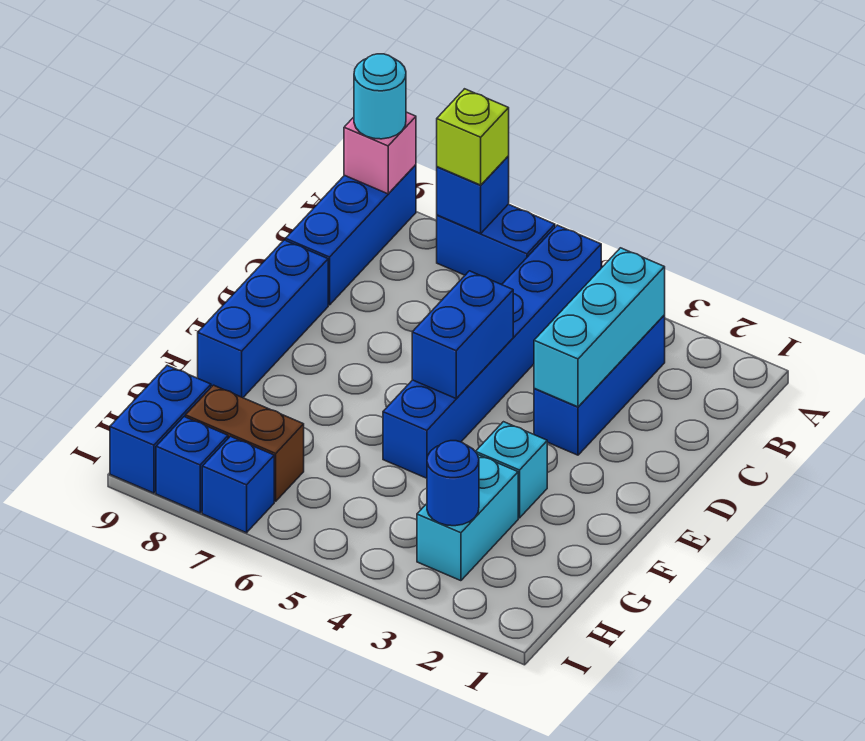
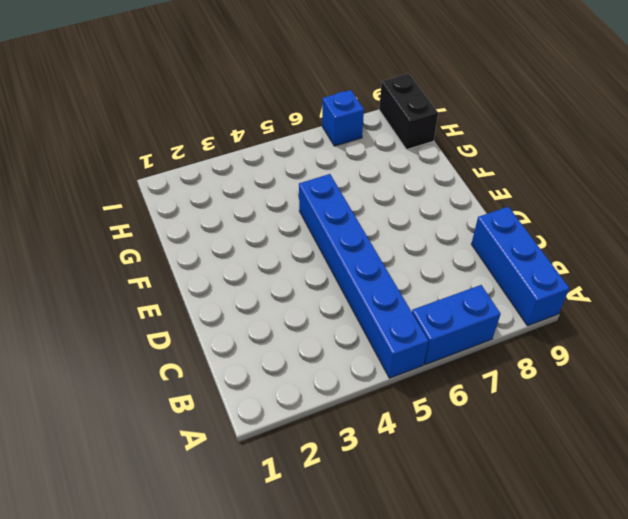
black brick H9:I9 level 1 -> blue brick H9:I9 level 1
none -> blue brick B3:D3 level 1
none -> blue brick D9:F9 level 1
none -> cyan brick F3 level 1

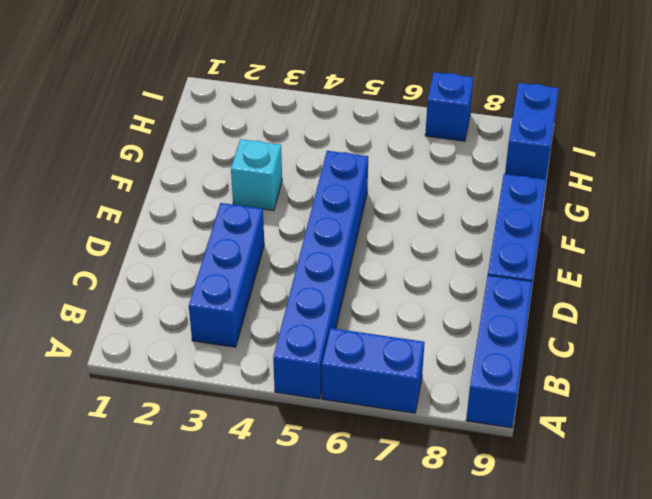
none -> cyan brick G3:H3 level 1
none -> brown brick H7:H8 level 1
none -> blue brick I8 level 1

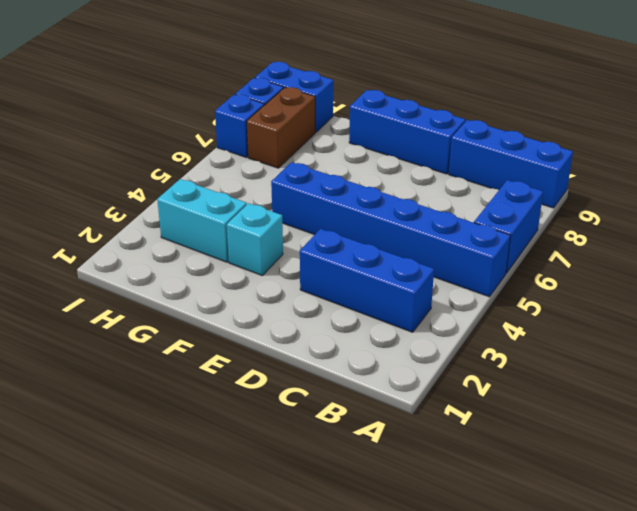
none -> blue brick A7 level 2
none -> pink brick A9 level 2
none -> cyan brick B3:D3 level 2

